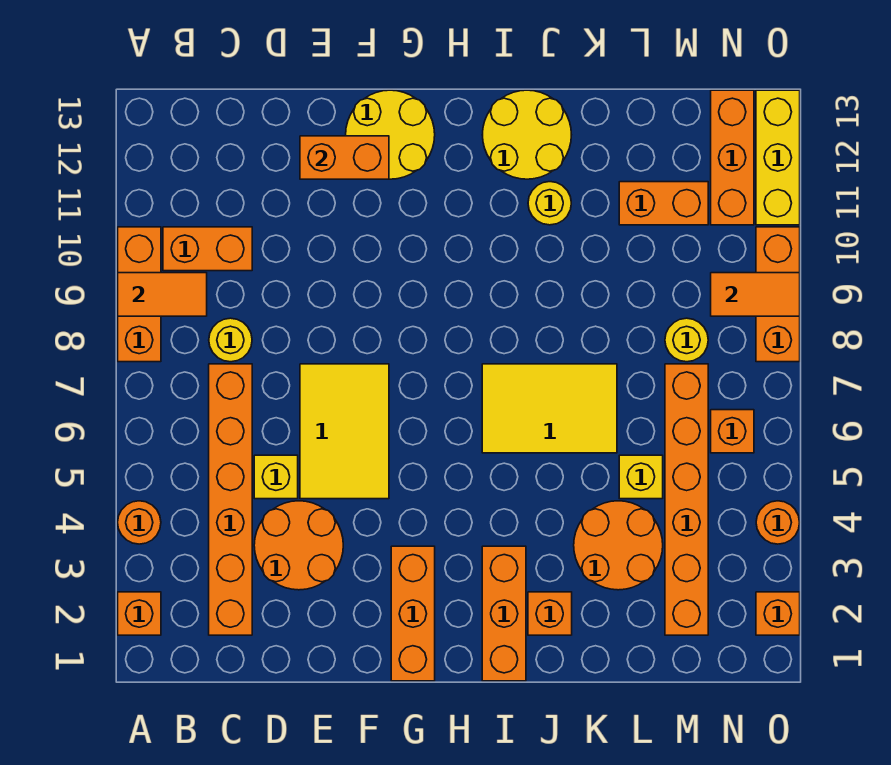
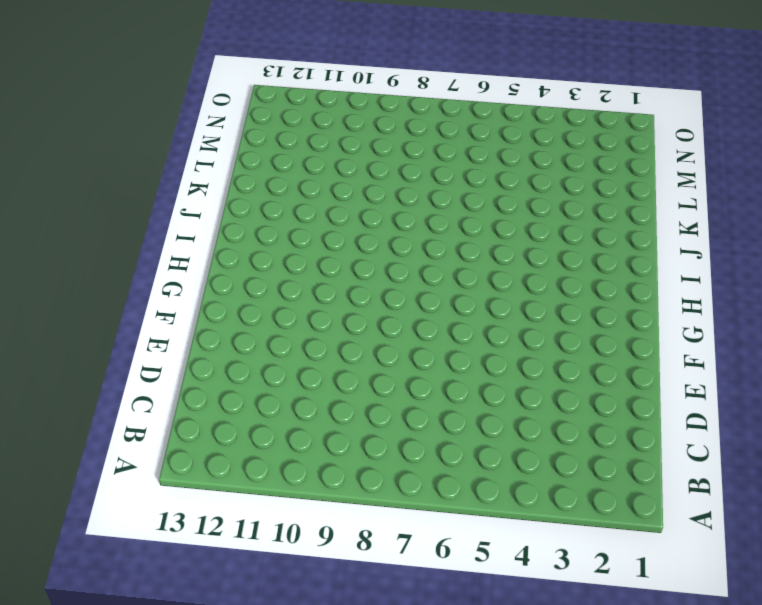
none -> orange brick A2 level 1
none -> orange round brick A4 level 1
none -> orange brick A8:A10 level 1
none -> orange brick B10:C10 level 1

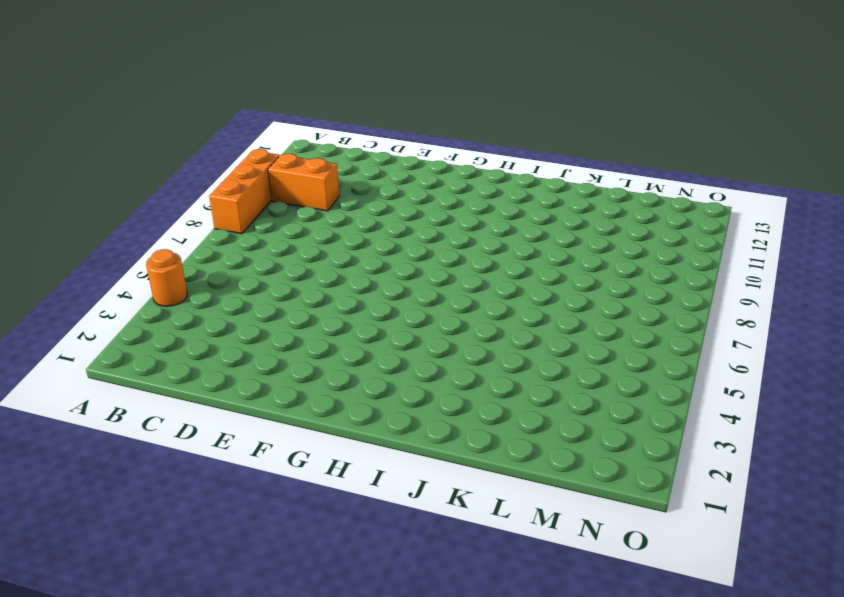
none -> orange brick A2 level 1
none -> orange brick C2:C7 level 1
none -> yellow round brick C8 level 1
none -> orange round brick D3:E4 level 1

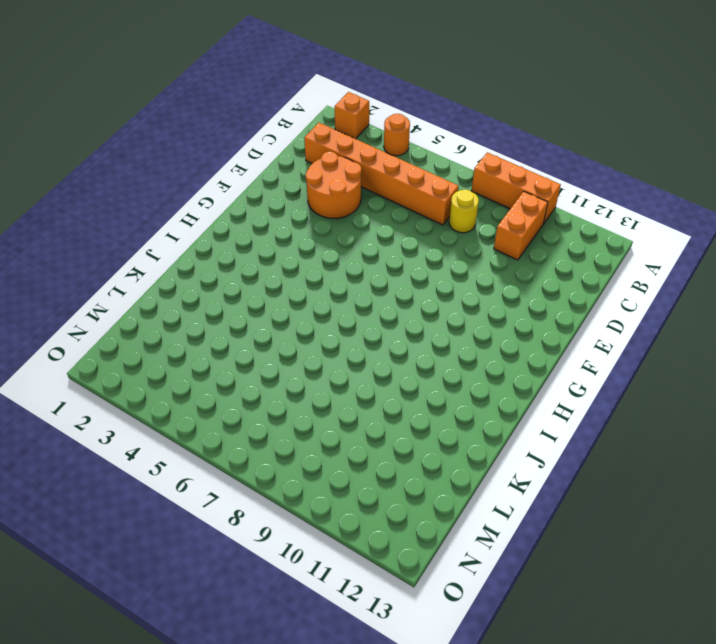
none -> yellow brick D5 level 1
none -> yellow tile E5:F7 level 1
none -> yellow round brick F12:G13 level 1
none -> orange brick G1:G3 level 1

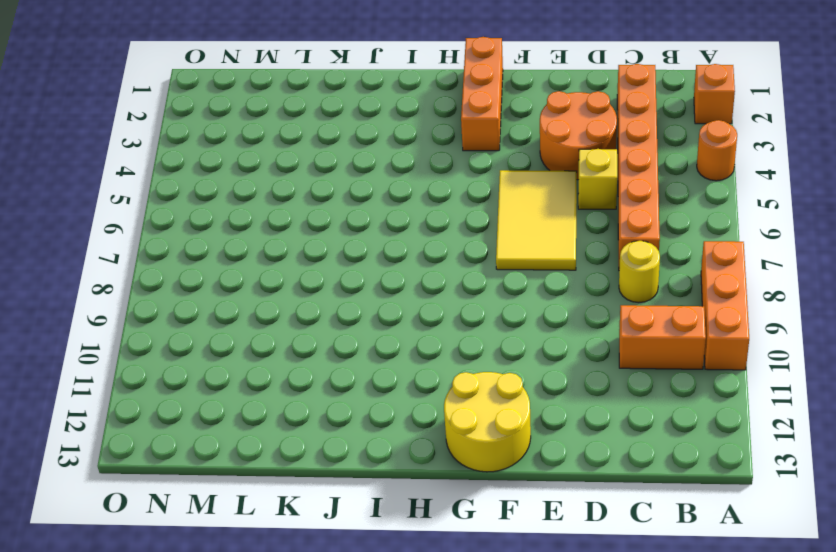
none -> orange brick I1:I3 level 1
none -> yellow tile I6:K7 level 1
none -> yellow round brick I12:J13 level 1
none -> orange brick J2 level 1

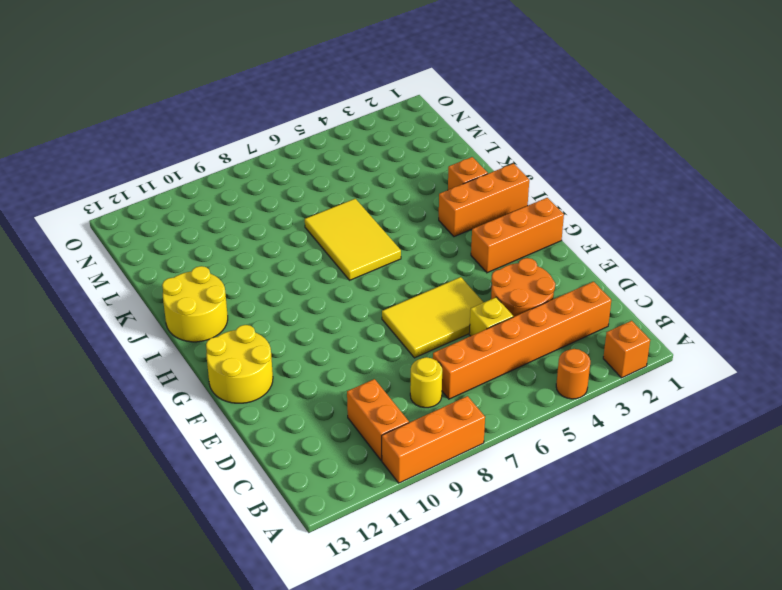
none -> yellow round brick J11 level 1
none -> orange round brick K3:L4 level 1
none -> yellow brick L5 level 1
none -> orange brick L11:M11 level 1

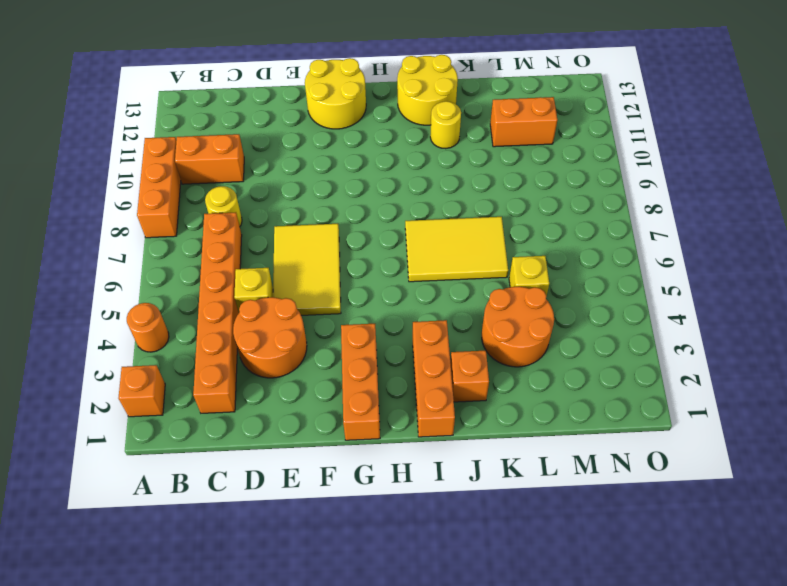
none -> orange brick M2:M7 level 1
none -> yellow round brick M8 level 1
none -> orange brick N6 level 1
none -> orange brick N11:N13 level 1

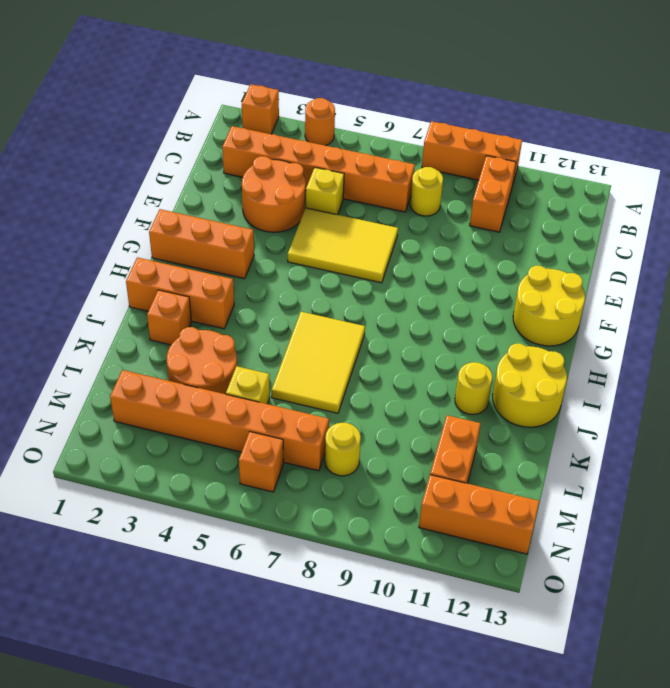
none -> orange brick O2 level 1
none -> orange round brick O4 level 1
none -> orange brick O8:O10 level 1
none -> yellow brick O11:O13 level 1

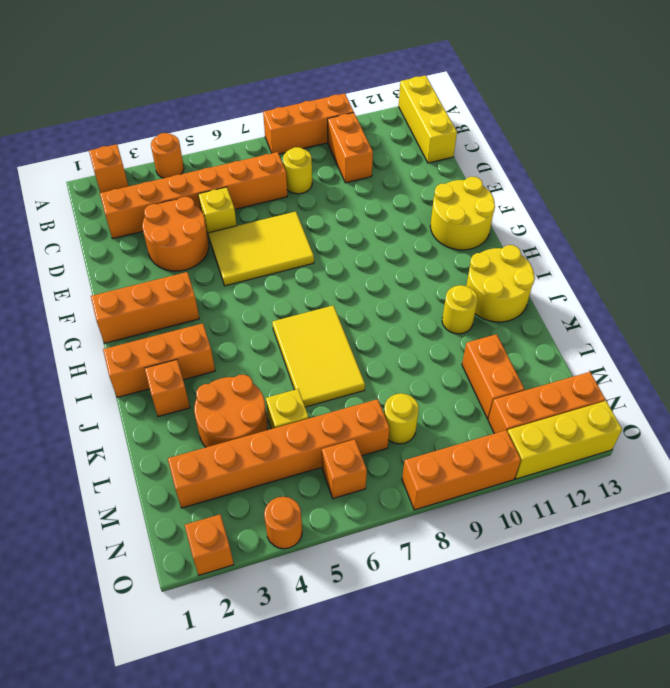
yellow brick A13:C13 level 1 -> none
none -> orange tile A9:B9 level 2
none -> orange brick E12:F12 level 2
none -> orange tile N9:O9 level 2

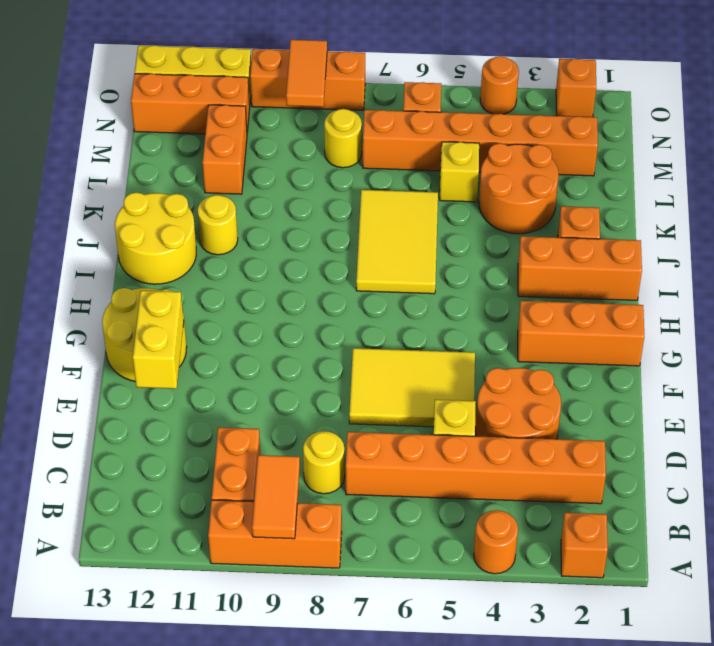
yellow brick E12:F12 level 2 -> orange brick E12:F12 level 2

